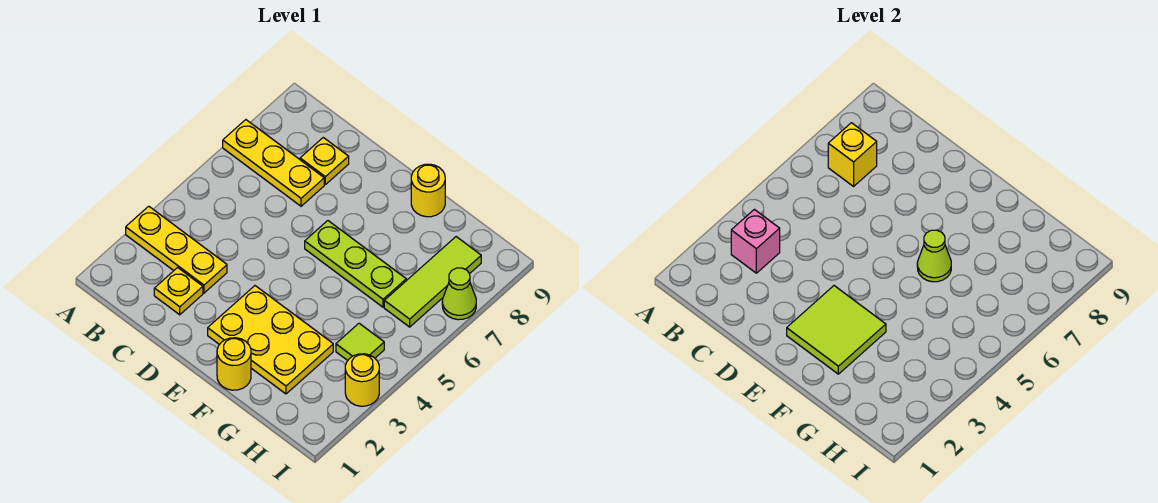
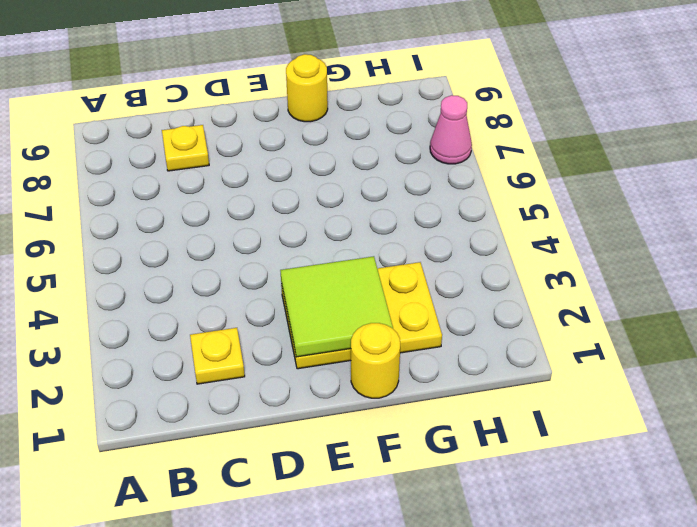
pink cone I7 level 1 -> lime cone I7 level 1
none -> yellow plate A3:C3 level 1
none -> yellow plate A7:C7 level 1
none -> lime plate E6:G6 level 1

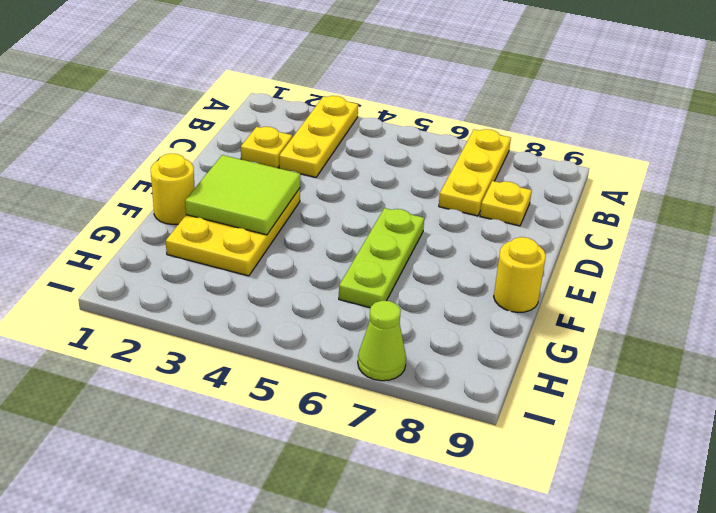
none -> lime tile H4 level 1
none -> lime tile H6:H8 level 1
none -> yellow round brick I3 level 1

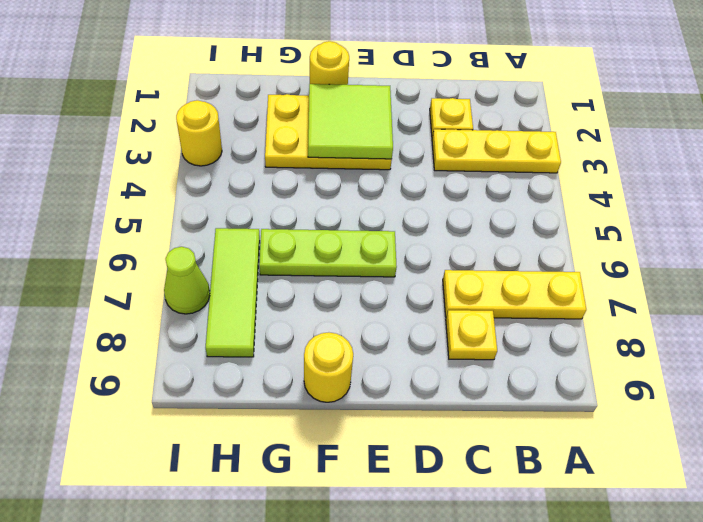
none -> lime tile H4 level 1
none -> pink brick B3 level 2
none -> yellow brick B7 level 2

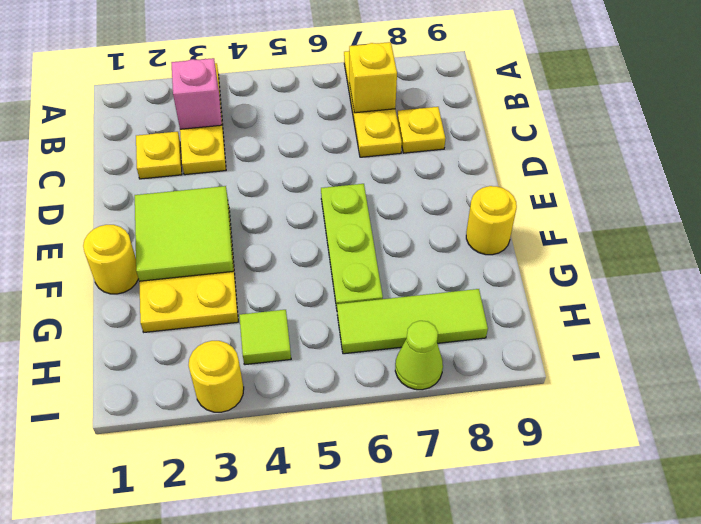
none -> lime cone F6 level 2

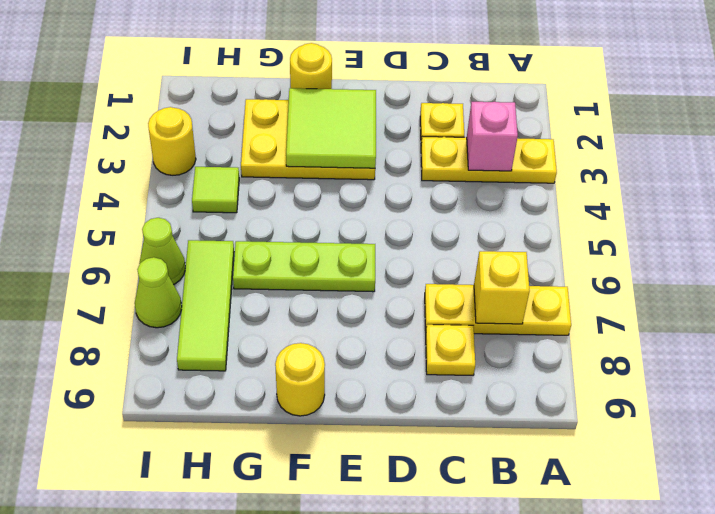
lime cone I6 level 1 -> lime cone F6 level 2

